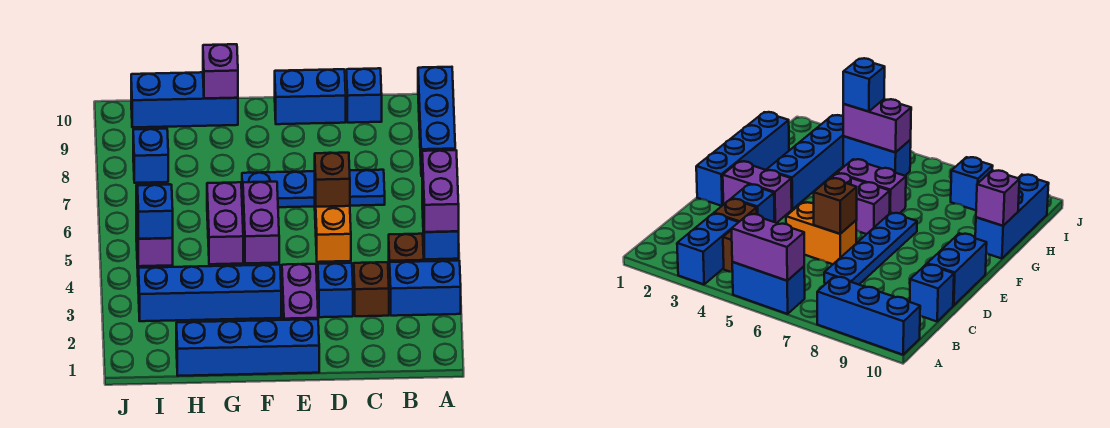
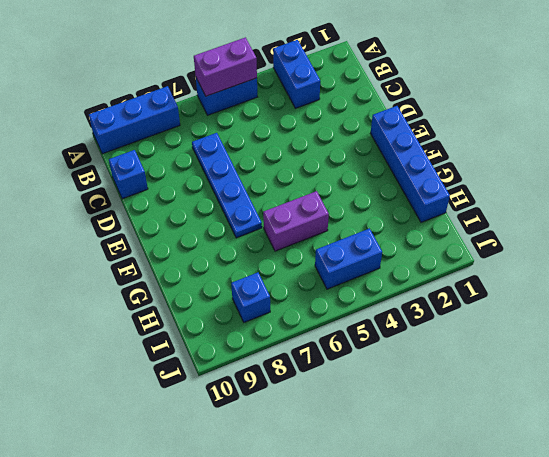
none -> brown brick B4 level 1
none -> brown brick C3 level 1
none -> blue brick D3 level 1

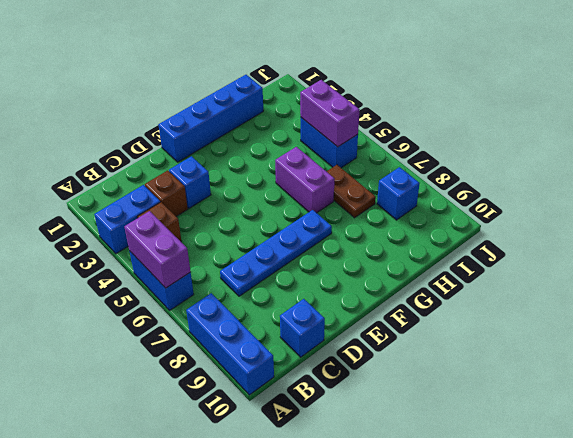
brown plate H6:H7 level 1 -> none
none -> orange brick D5:D6 level 1
none -> blue brick D10:E10 level 1
none -> purple brick E2:E3 level 1

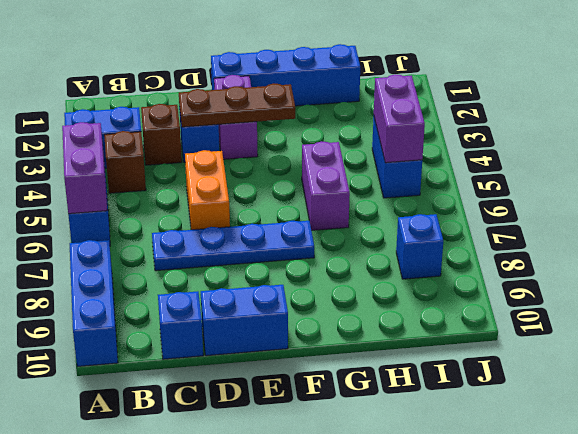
brown plate D3:F3 level 2 -> none
none -> blue brick F3:I3 level 1
none -> purple brick F5:F6 level 1
none -> blue brick G10:I10 level 1

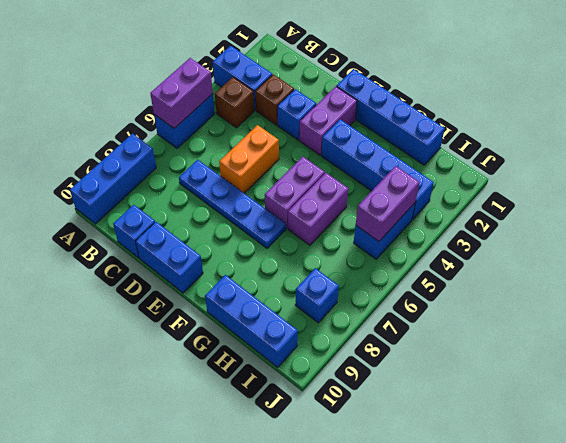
none -> brown brick D6 level 2
none -> purple brick G10 level 2
none -> blue brick I4 level 3

